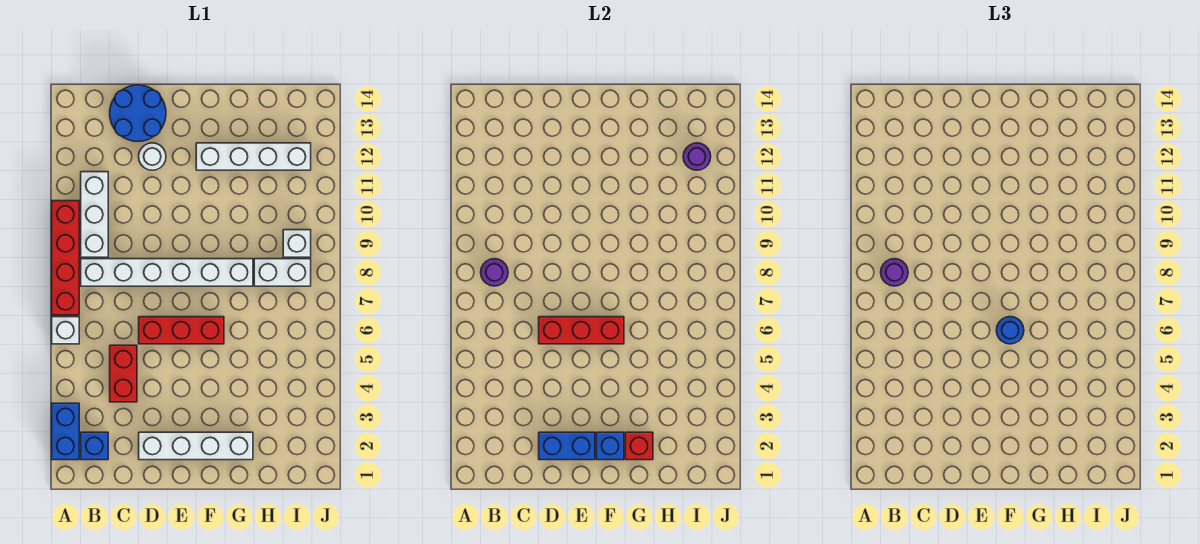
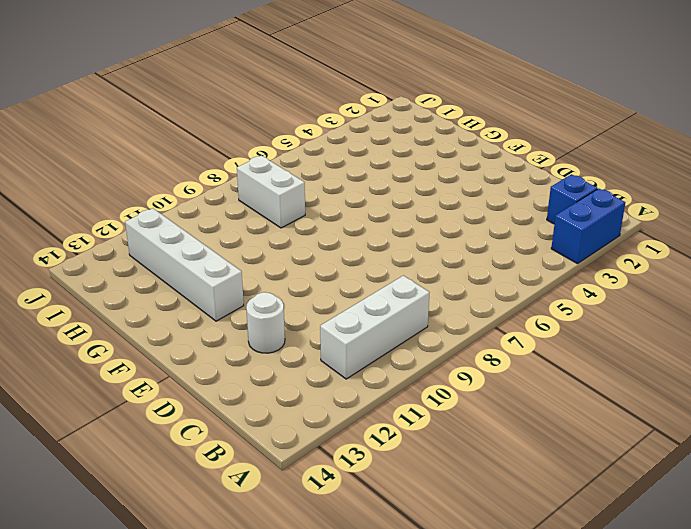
none -> white brick A6 level 1
none -> red brick A7:A10 level 1
none -> white brick B8:G8 level 1

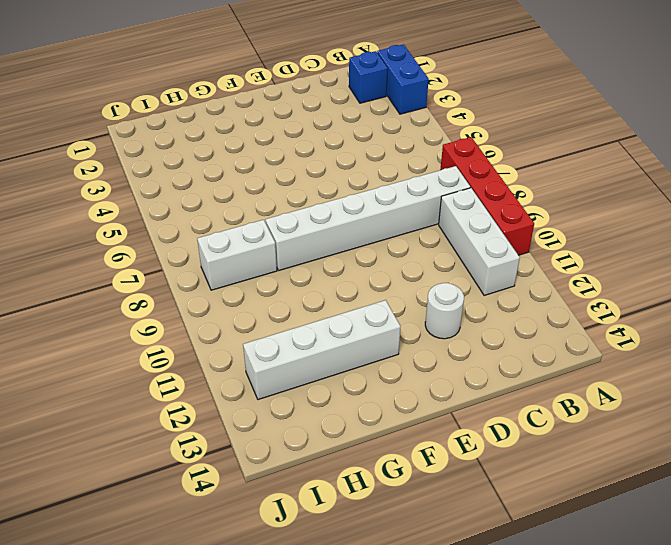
none -> white brick A6 level 1
none -> red brick C4:C5 level 1
none -> blue round brick C13:D14 level 1

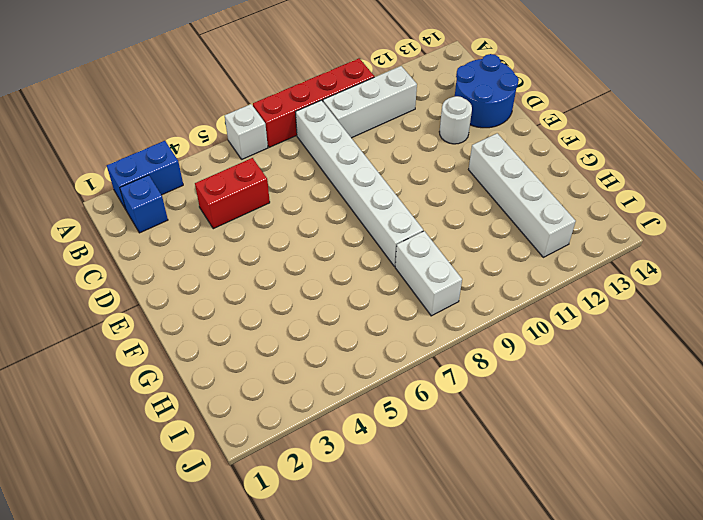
none -> white brick D2:G2 level 1
none -> red brick D6:F6 level 1
none -> white brick I9 level 1

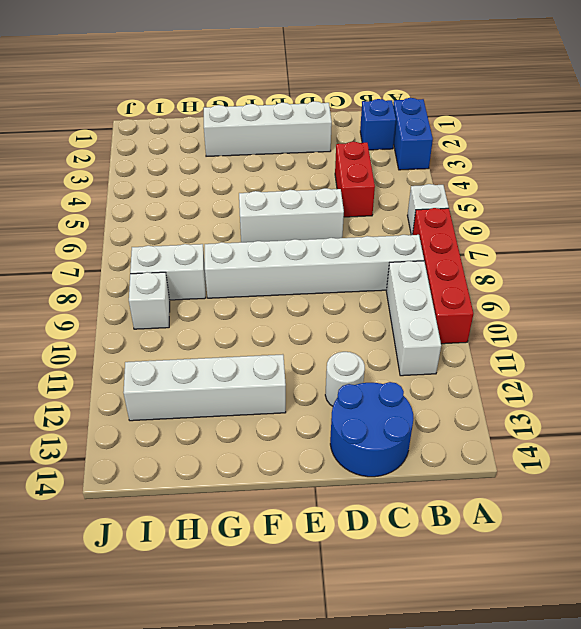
white brick D6:F6 level 1 -> red brick D6:F6 level 1
none -> purple round brick B8 level 2
none -> blue brick D2:E2 level 2
none -> red brick D6:F6 level 2

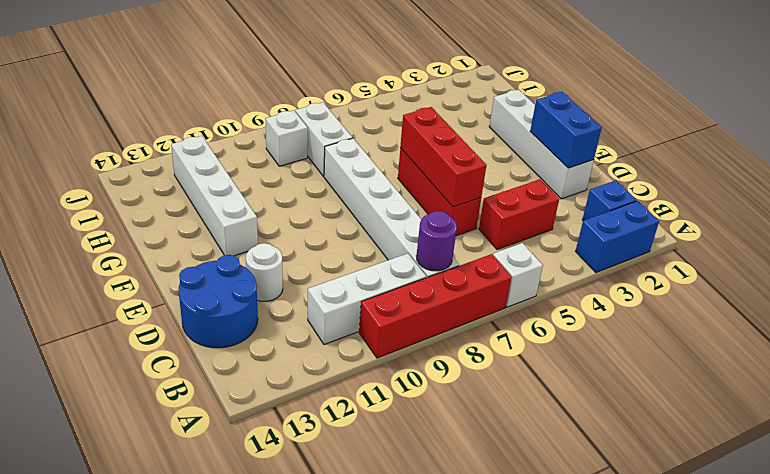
none -> blue brick F2 level 2
none -> red brick G2 level 2
none -> purple round brick I12 level 2

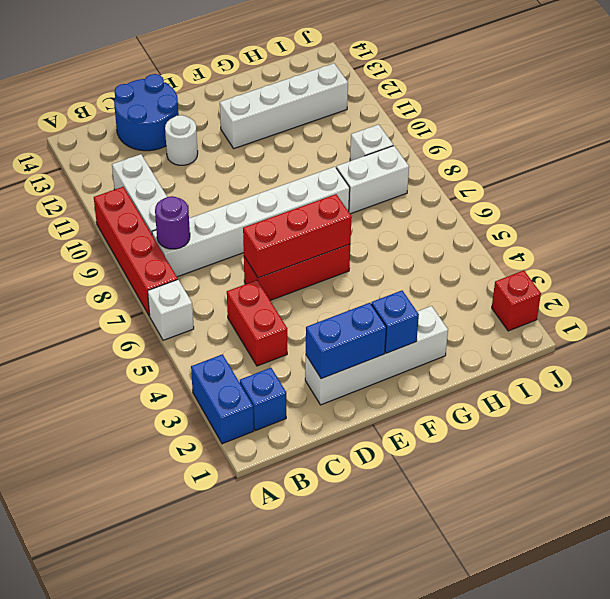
red brick J2 level 1 -> red brick G2 level 2
none -> purple round brick I12 level 2
none -> purple round brick B8 level 3
none -> blue round brick F6 level 3

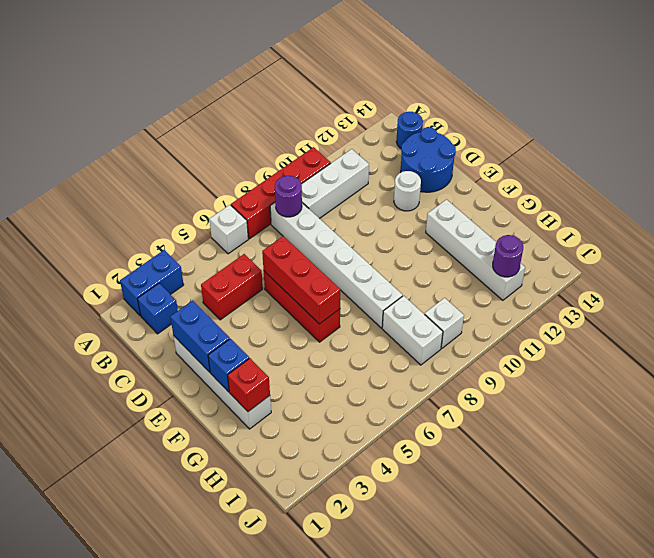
blue round brick B14 level 1 -> blue round brick F6 level 3
none -> purple round brick B8 level 3

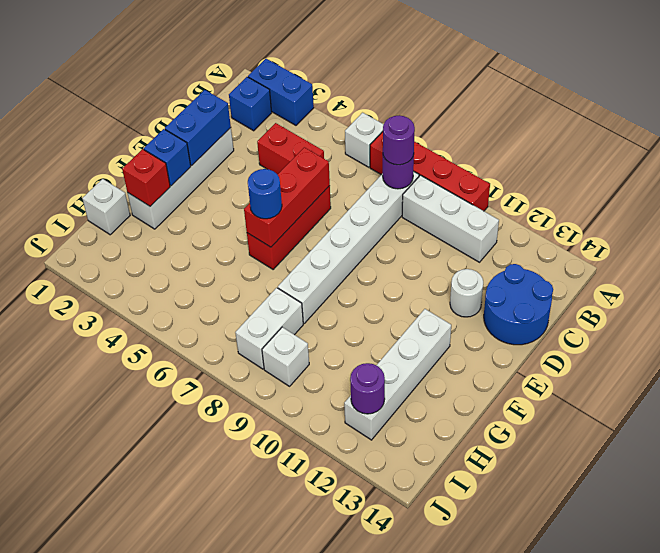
white brick H1 level 1 -> none

